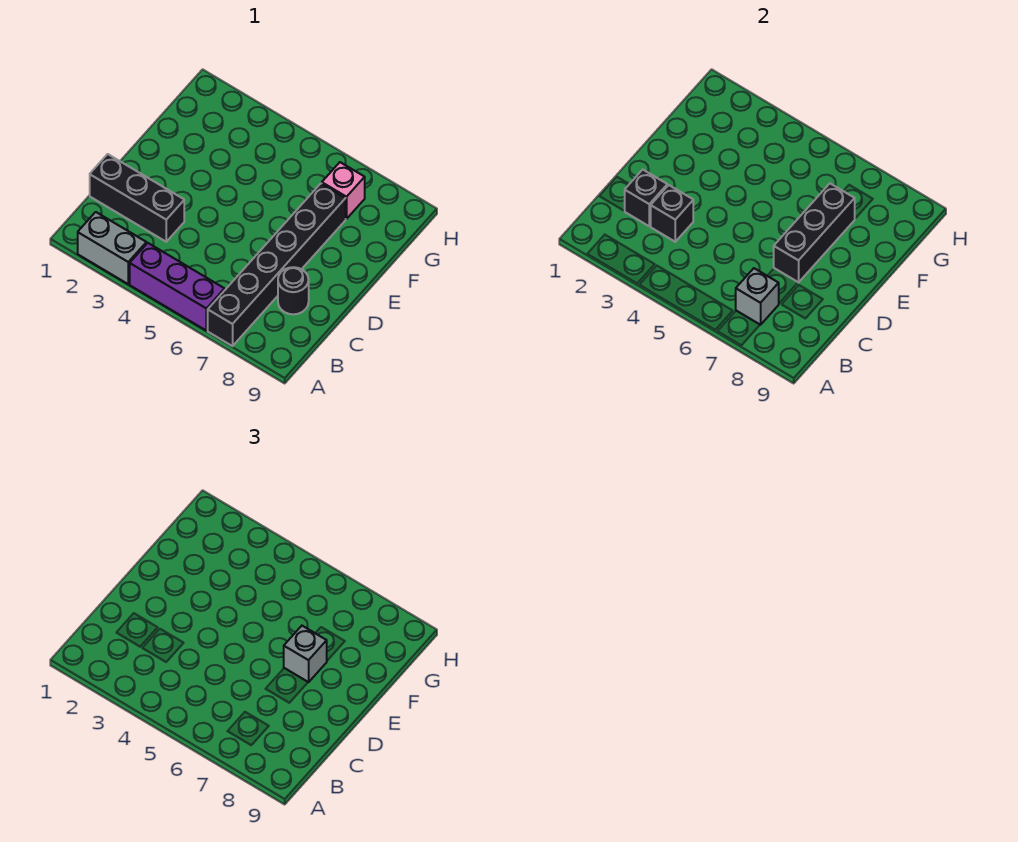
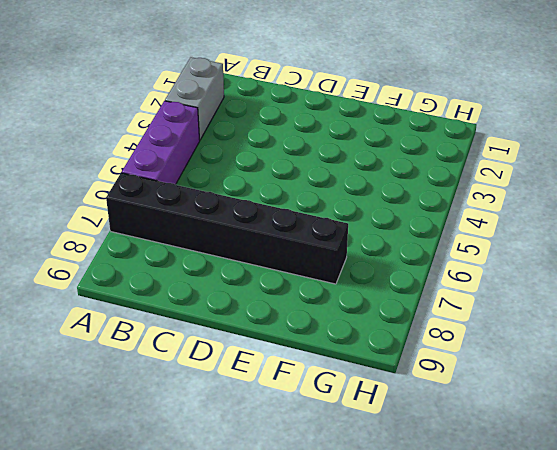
none -> black brick C1:C3 level 1
none -> black round brick C8 level 1

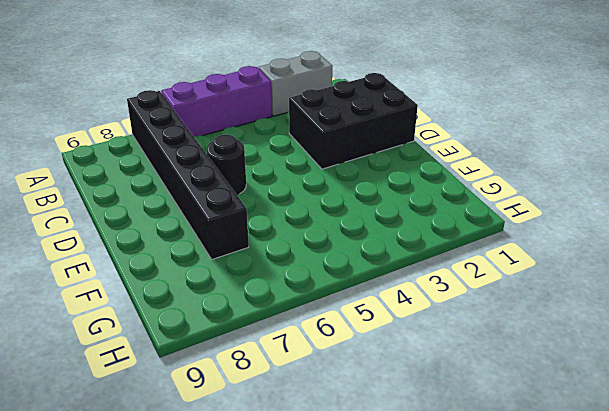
black brick C1:D3 level 1 -> black brick C1:C3 level 1
black round brick D6 level 1 -> black round brick C8 level 1
none -> pink brick G7 level 1
none -> grey brick B7 level 2

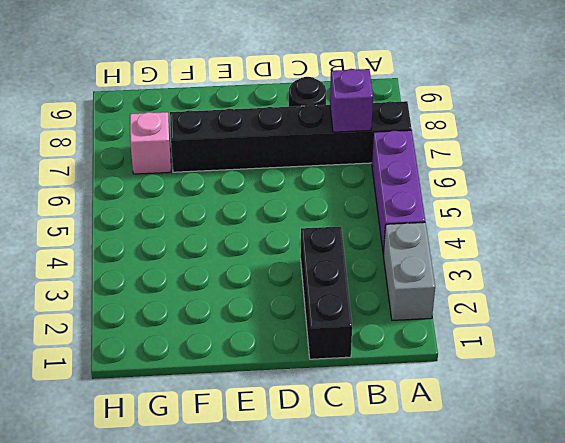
purple brick B7 level 2 -> grey brick B7 level 2
none -> black brick C2 level 2
none -> black brick C3 level 2

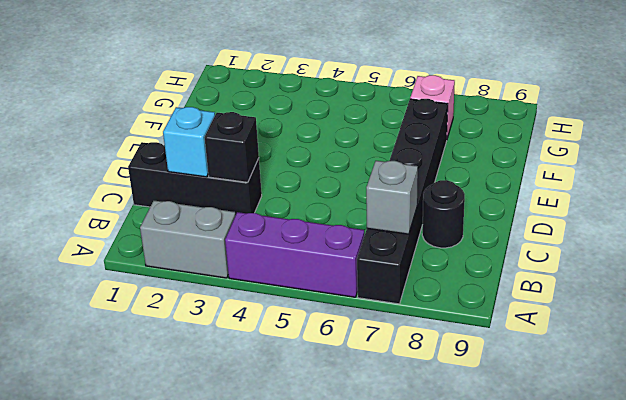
cyan brick C2 level 2 -> black brick C2 level 2
none -> black brick D7:F7 level 2
none -> grey brick E7 level 3

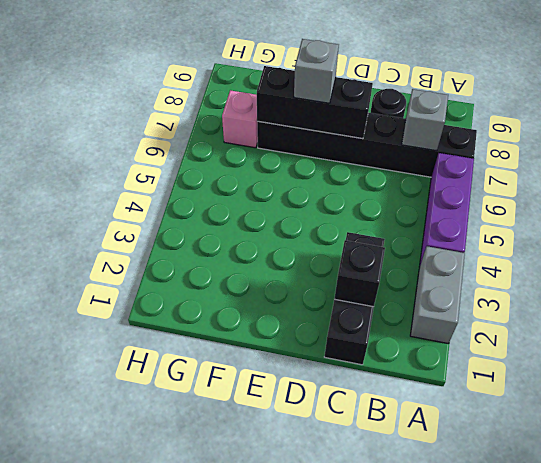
none -> black brick C3 level 2

